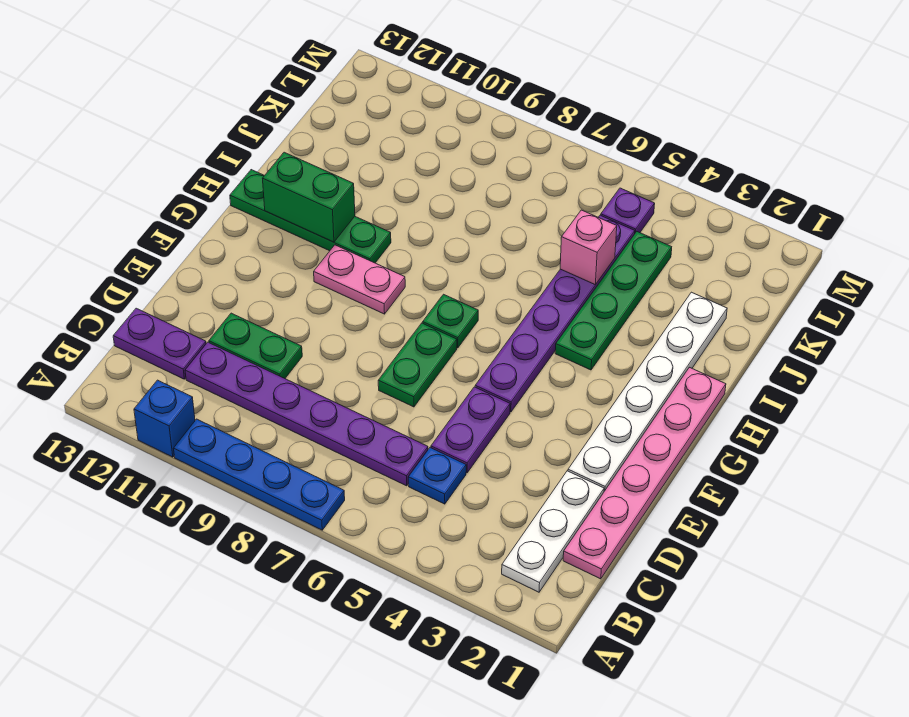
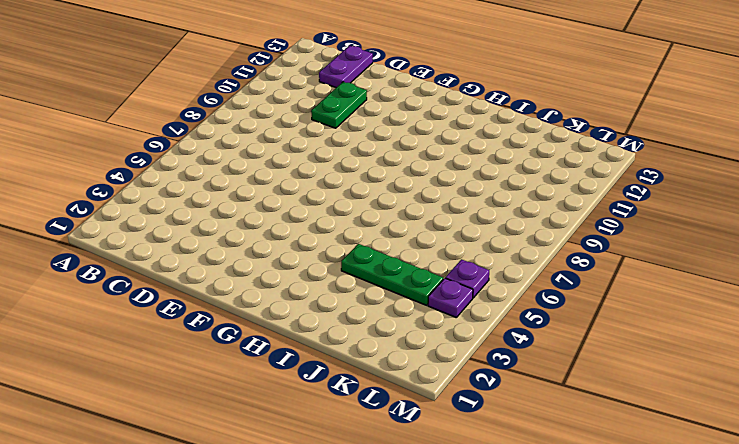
green plate I4:K4 level 1 -> green plate H4:K4 level 1
purple plate L4 level 1 -> none
none -> blue plate A7:A10 level 1
none -> blue brick A11 level 1
none -> white plate B2:D2 level 1

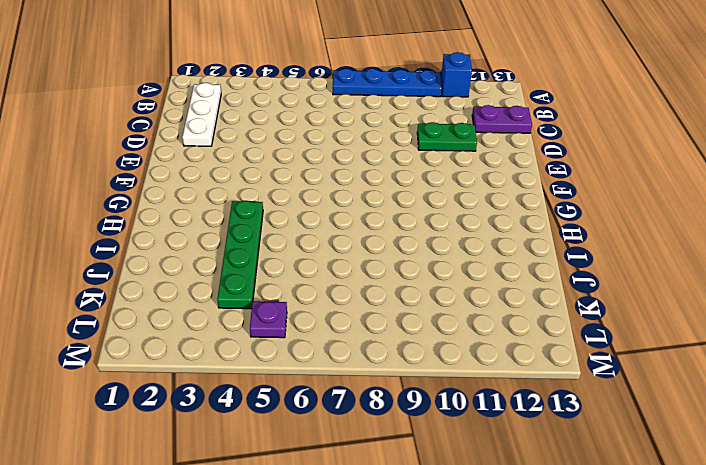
none -> pink plate C1:H1 level 1
none -> blue plate C5 level 1
none -> purple plate C6:C11 level 1

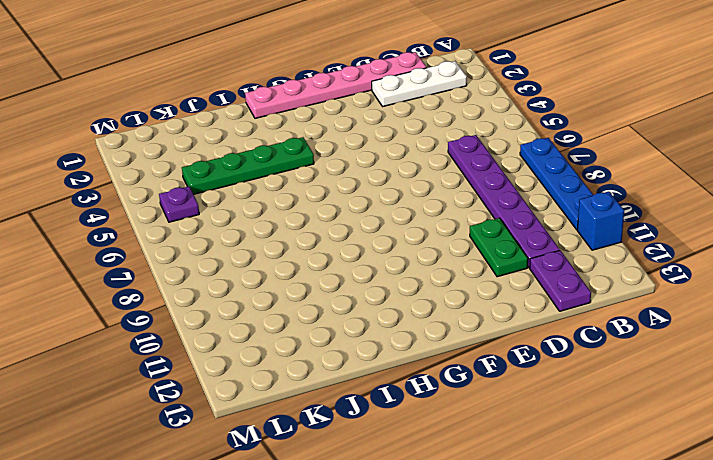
none -> blue plate C5 level 1
none -> purple plate D5:E5 level 1
none -> white plate E2:J2 level 1

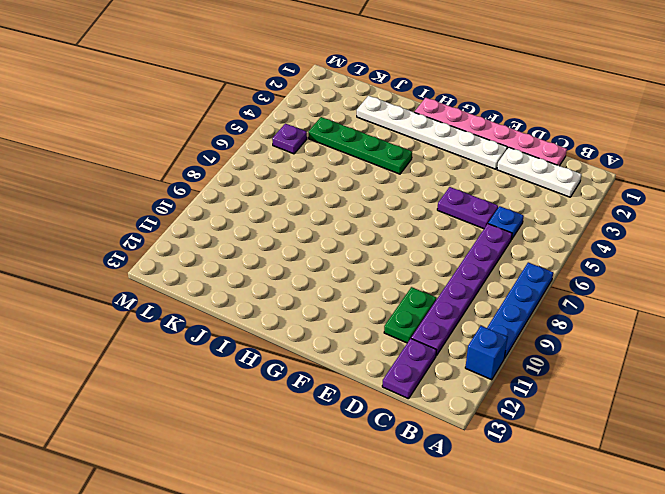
none -> green plate E7:F7 level 1
none -> purple plate F5:K5 level 1
none -> green plate G7 level 1

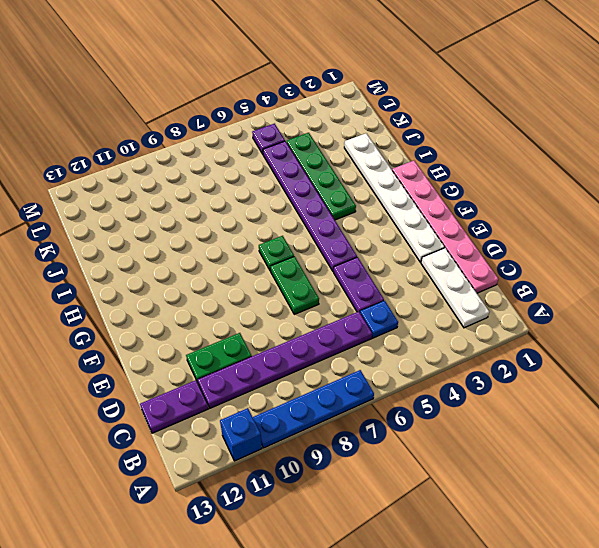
none -> pink plate G9:G10 level 1
none -> green plate H10:H13 level 1
none -> green brick H11:H12 level 2

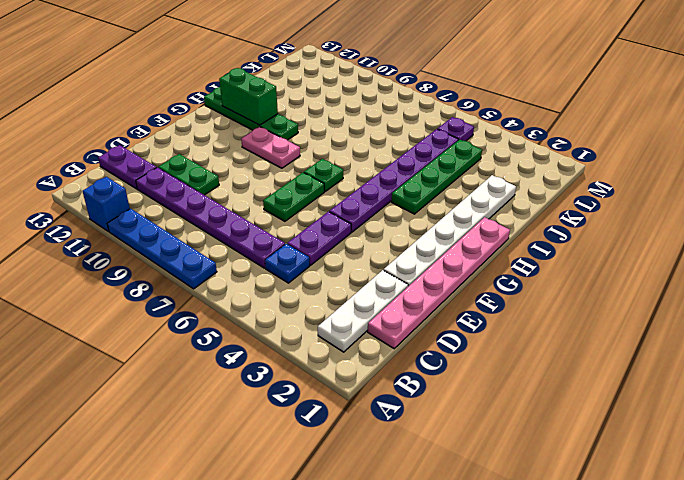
none -> pink brick J5 level 2

